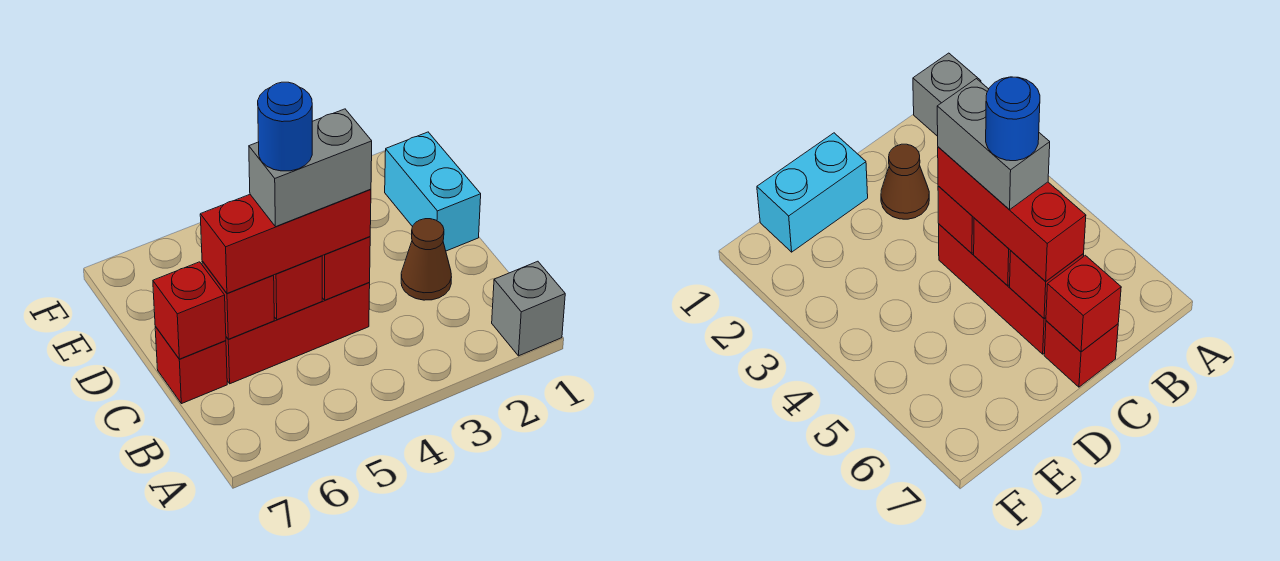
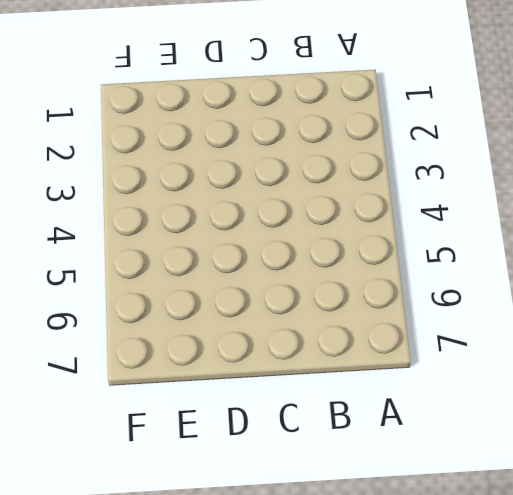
none -> grey brick A1 level 1
none -> brown cone C2 level 1
none -> red brick C4:C6 level 1

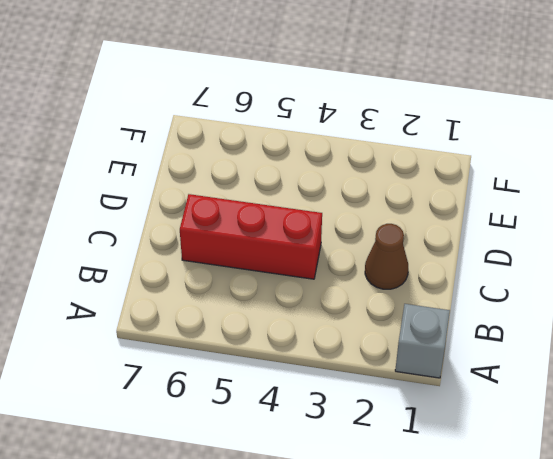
none -> red brick C7 level 1
none -> cyan brick D1:E1 level 1
none -> red brick C4 level 2

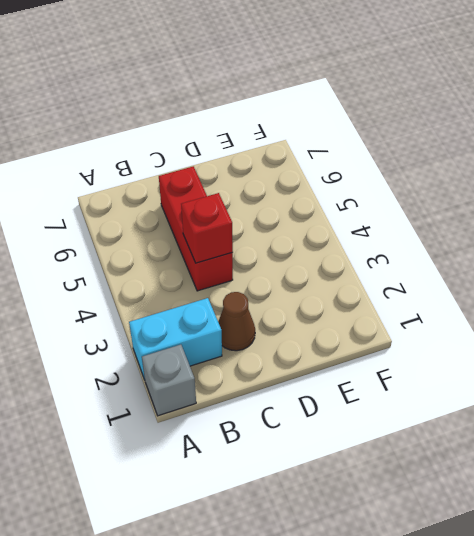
cyan brick A2:B2 level 1 -> cyan brick D1:E1 level 1
none -> red brick C7 level 1
none -> red brick C5 level 2
none -> red brick C6 level 2

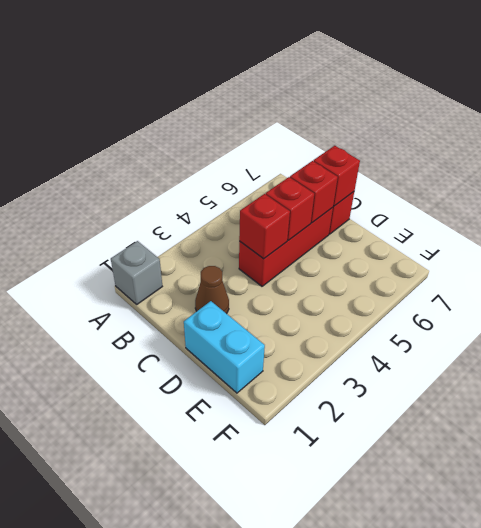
none -> red brick C4:C6 level 3
none -> grey brick C4:C5 level 4
none -> blue round brick C5 level 5

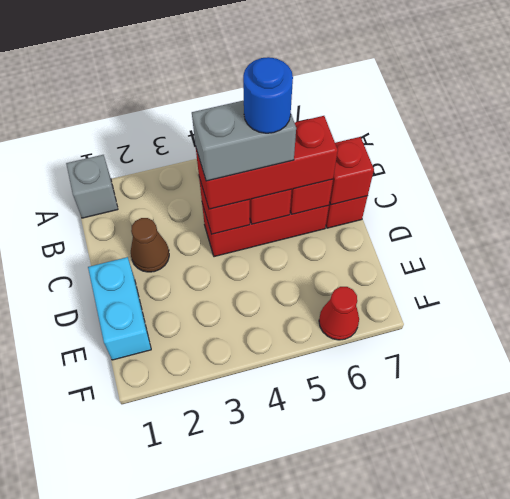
red cone F6 level 1 -> none

